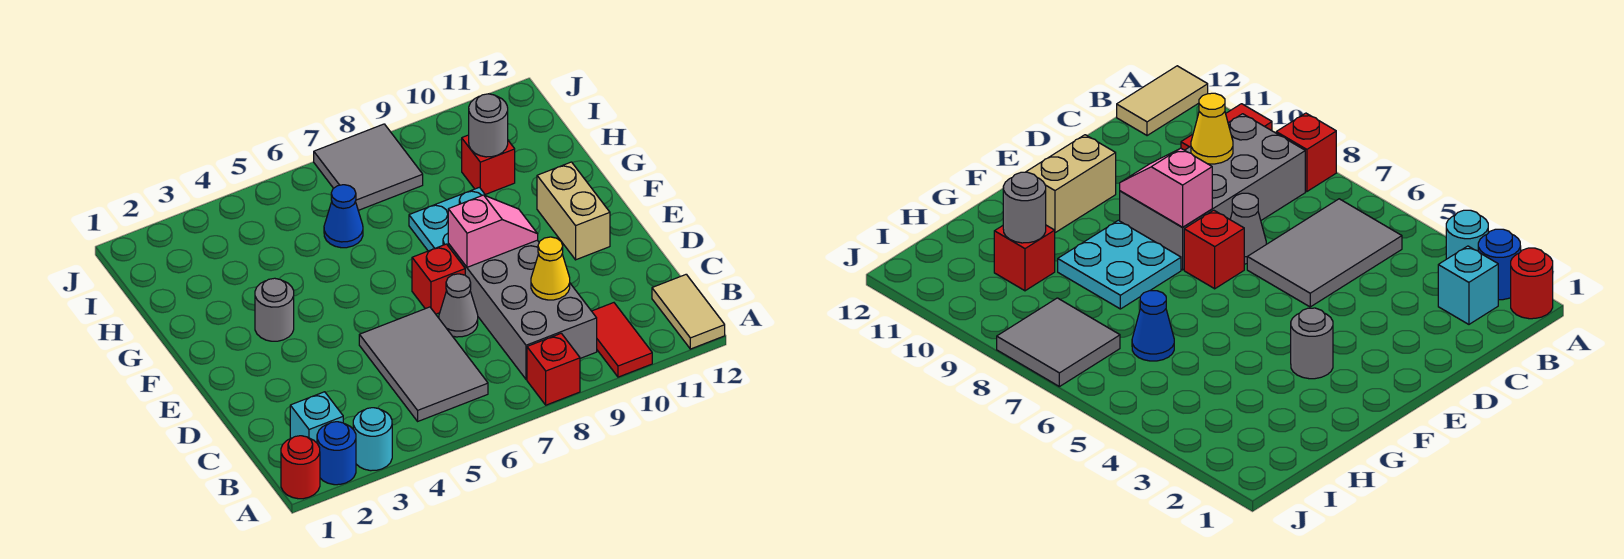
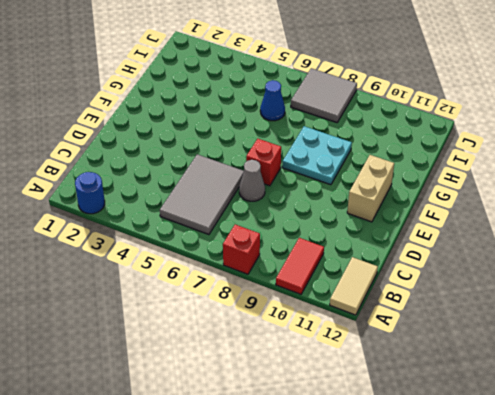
none -> red round brick A1 level 1
none -> cyan round brick A3 level 1
none -> cyan brick B2 level 1

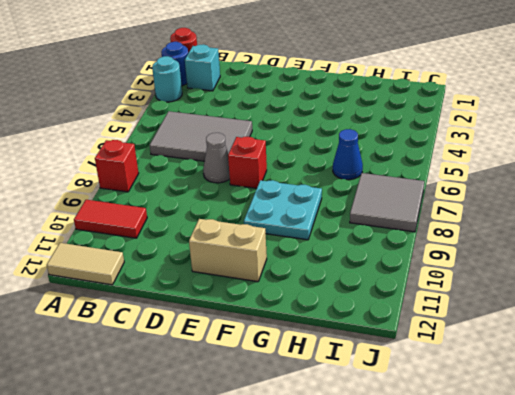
none -> grey brick B8:E9 level 1
none -> grey round brick F3 level 1
none -> red brick H10 level 1

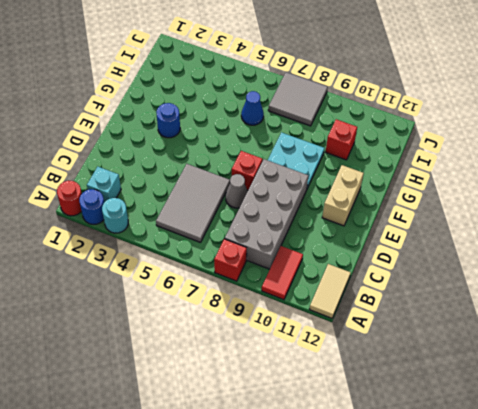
blue round brick F3 level 1 -> grey round brick F3 level 1
none -> yellow cone C9 level 2
none -> pink slope E8:E9 level 2 top 8
none -> grey round brick H10 level 2

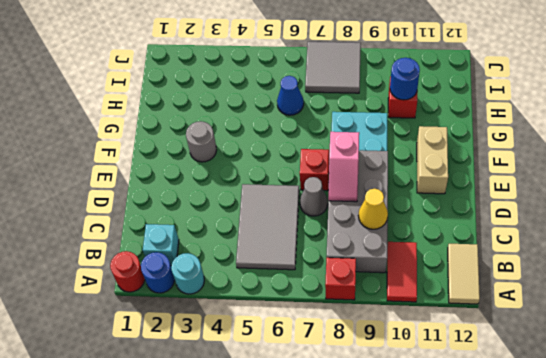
pink slope D8:E8 level 2 top E -> pink slope E8:E9 level 2 top 8
blue round brick H10 level 2 -> grey round brick H10 level 2

